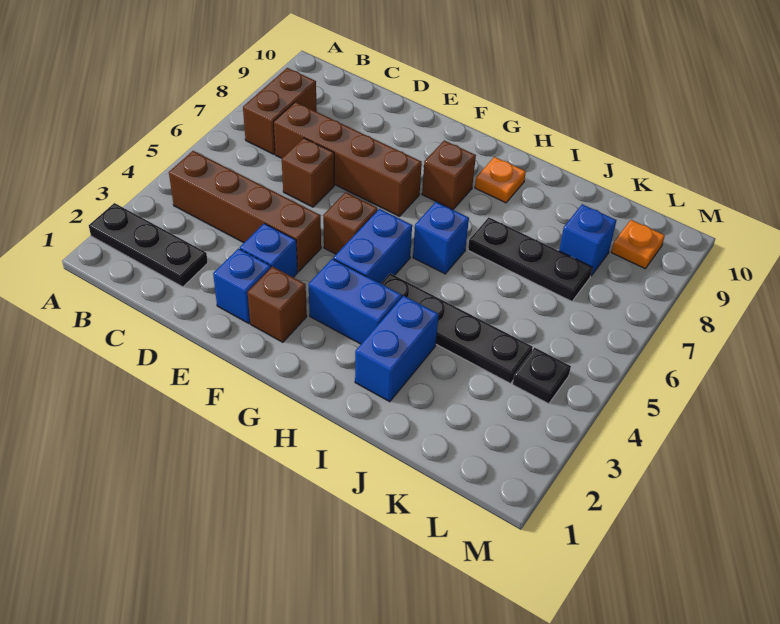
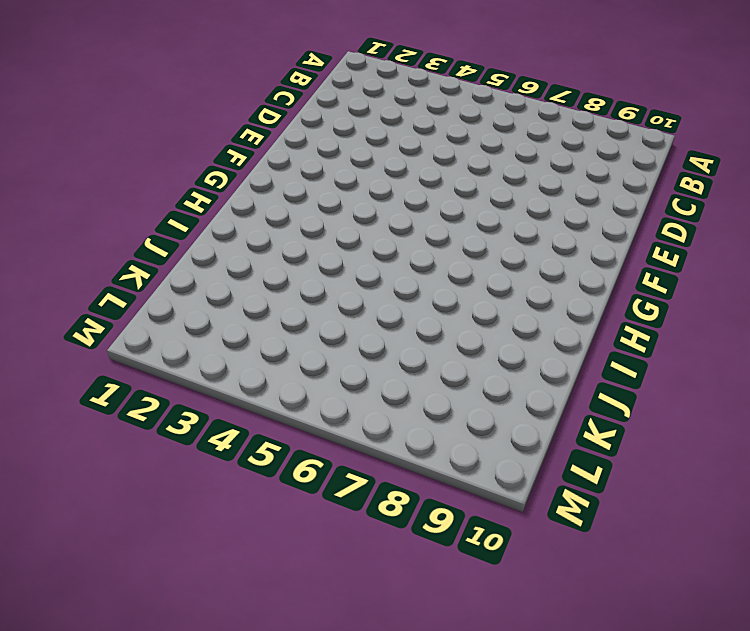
none -> black plate A2:C2 level 1
none -> brown brick B4:E4 level 1
none -> brown brick B7:B8 level 1

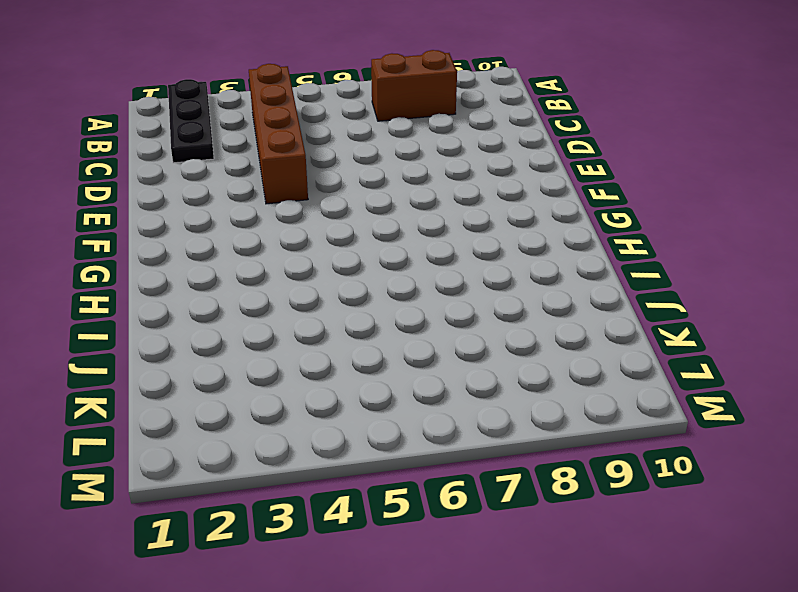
none -> brown brick C7:F7 level 1
none -> brown brick D6 level 1
none -> blue brick E2 level 1

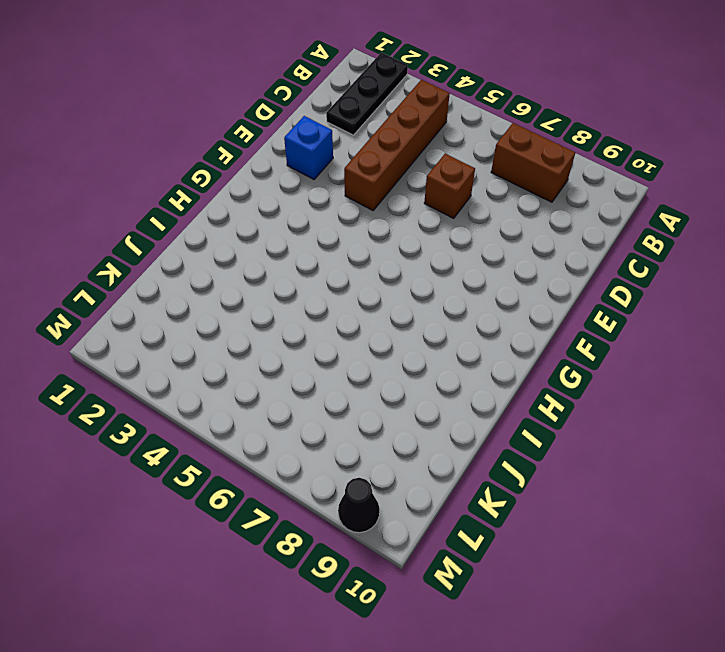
black cone M9 level 1 -> none
none -> brown brick C7:F7 level 1
none -> blue brick E3 level 1
none -> brown brick F2 level 1

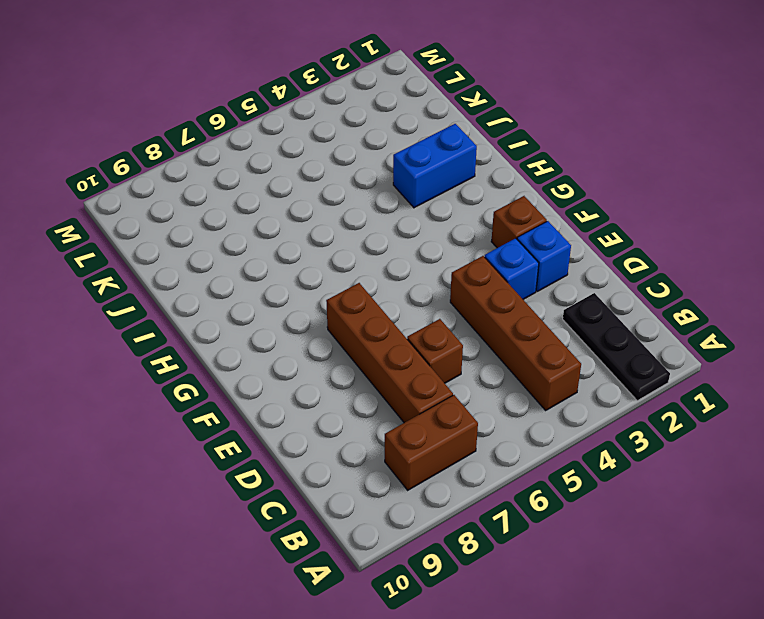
none -> brown brick F5 level 1
none -> blue brick G3:H3 level 1
none -> blue brick G4:G5 level 1

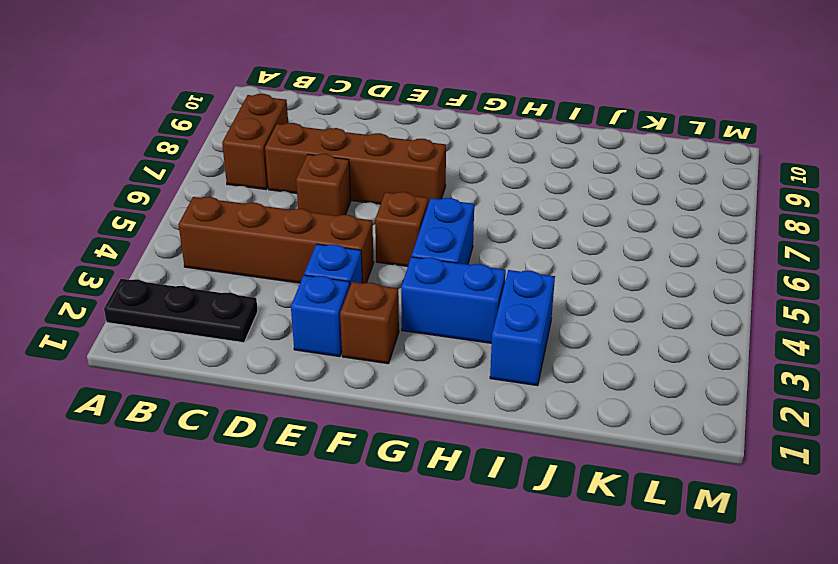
none -> brown brick G8 level 1
none -> black plate H4:K4 level 1
none -> blue brick H6 level 1

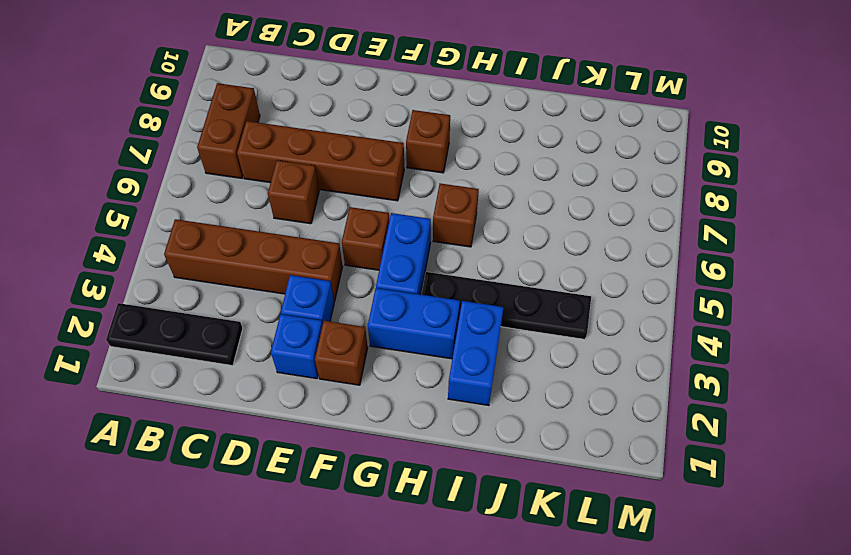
brown brick H6 level 1 -> blue brick H6 level 1
none -> orange plate H9 level 1
none -> black plate I7:K7 level 1
none -> blue brick K8 level 1

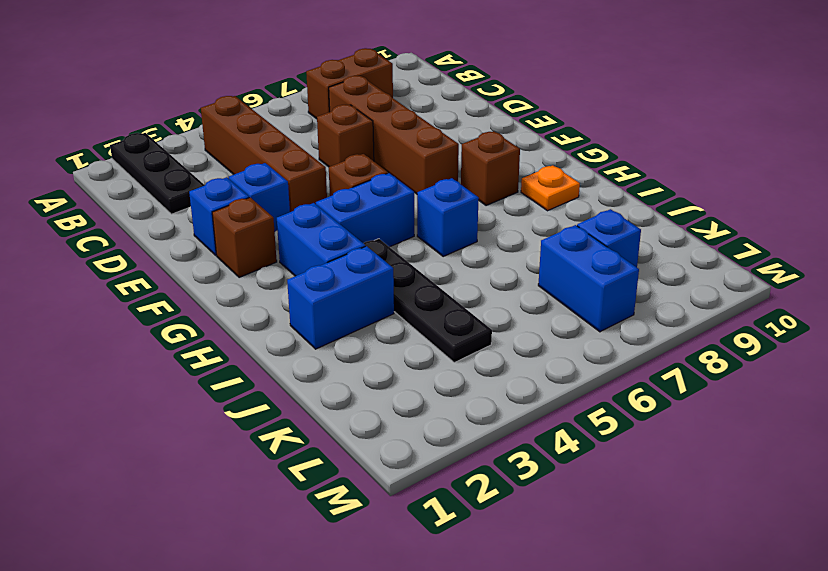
blue brick K7:L7 level 1 -> black plate I7:K7 level 1
none -> black plate L4 level 1
none -> orange plate L9 level 1

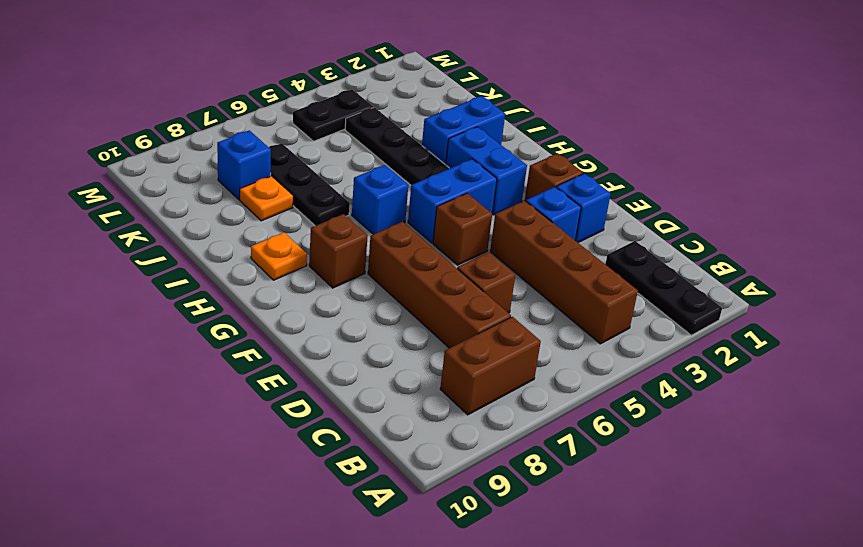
orange plate J8 level 1 -> orange plate L9 level 1
black plate L4:L5 level 1 -> black plate L4 level 1

